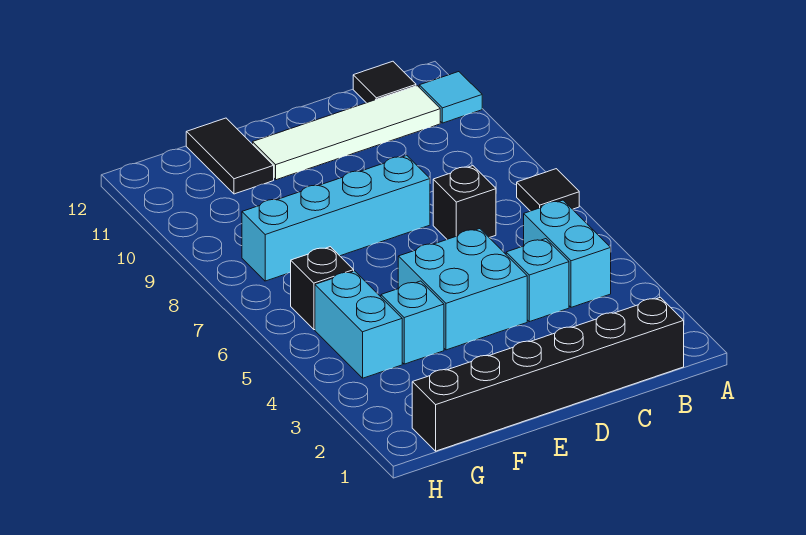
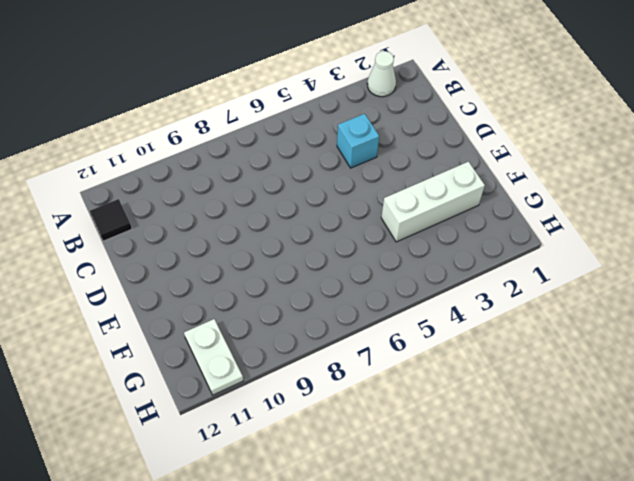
white cone A2 level 1 -> none
white brick F2:F4 level 1 -> cyan brick F4 level 1
white plate G11:H11 level 1 -> none
none -> black tile A7 level 1
none -> cyan tile A11 level 1
none -> black brick B1:G1 level 1

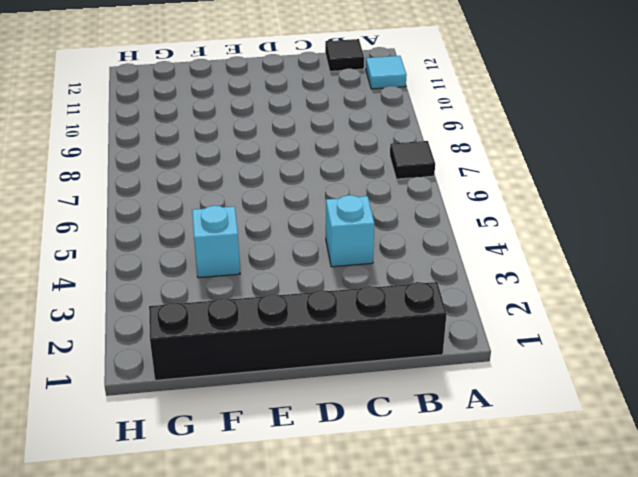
none -> cyan brick B4:B5 level 1
none -> white tile B11:E11 level 1
none -> black brick C7 level 1

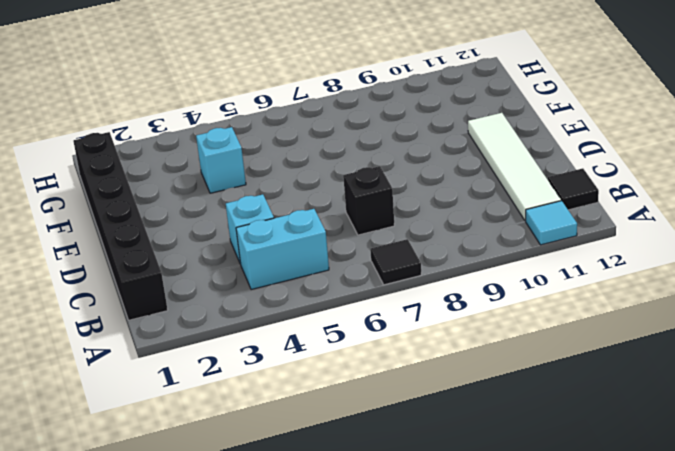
none -> cyan brick D4:E5 level 1
none -> cyan brick D8:G8 level 1
none -> black tile F11:F12 level 1

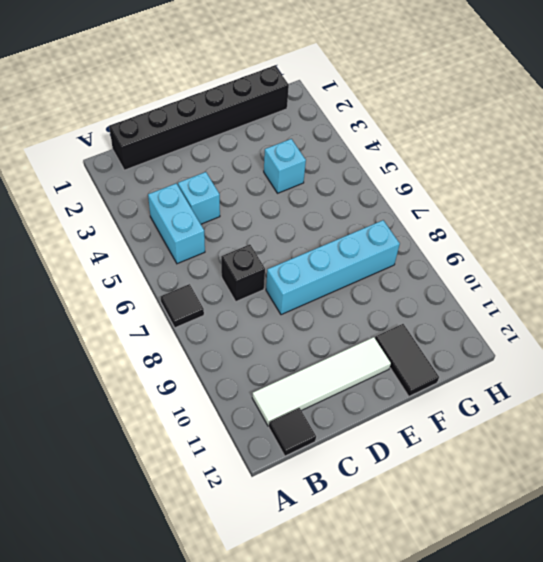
none -> cyan tile A11 level 1
none -> cyan brick D4:E5 level 1
none -> cyan brick G4:G5 level 1

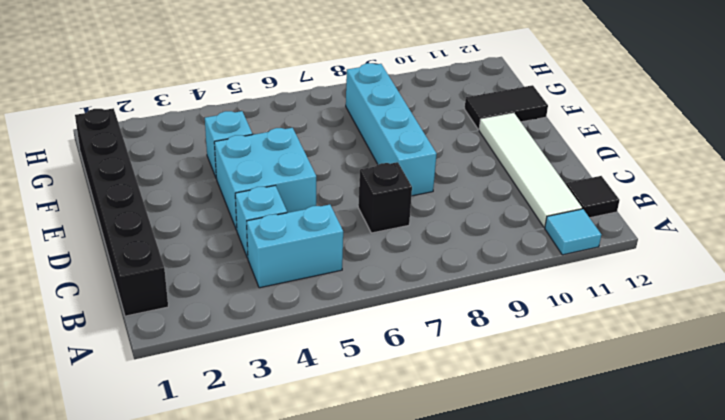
none -> black tile A7 level 1
none -> cyan brick G4:G5 level 1
none -> black brick G6 level 1

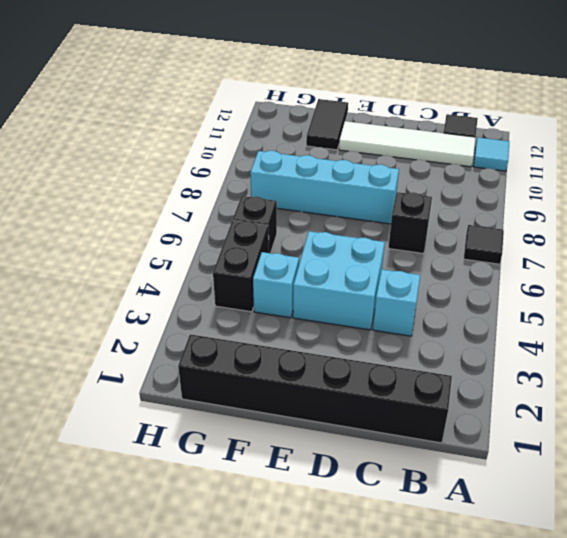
black brick G4:G5 level 1 -> cyan brick G4:G5 level 1
none -> cyan brick B4:B5 level 1

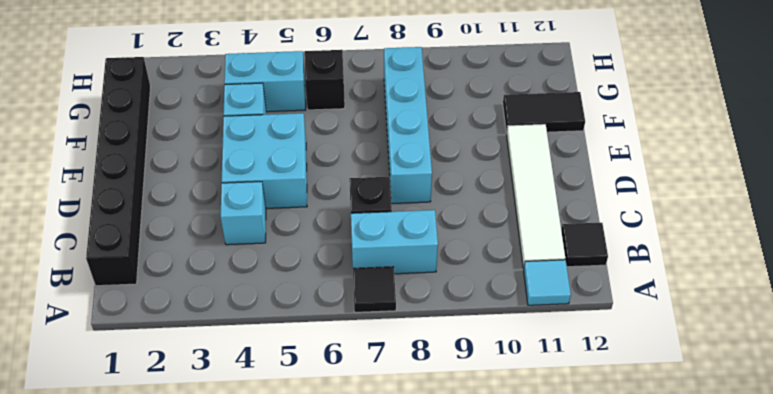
cyan brick B7:B8 level 1 -> cyan brick B4:B5 level 1

